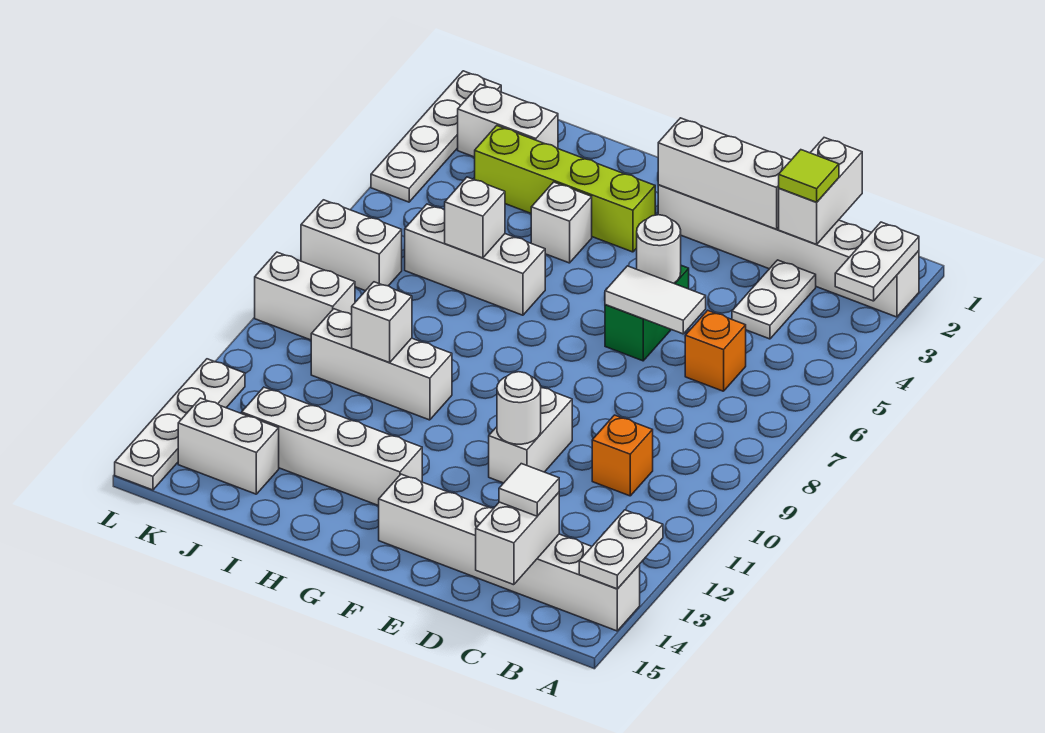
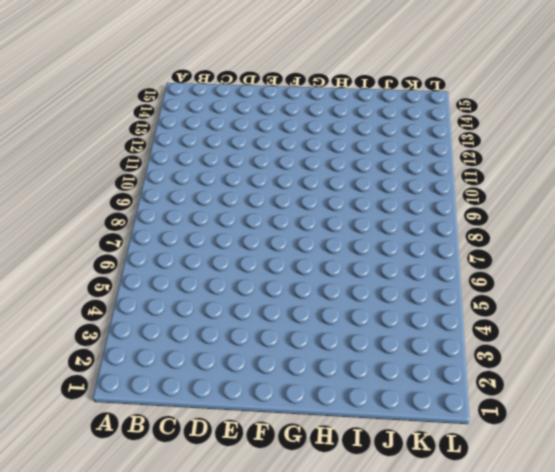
none -> white brick A2:F2 level 1
none -> white brick A14:F14 level 1
none -> white plate C3:C4 level 1
none -> orange brick C6 level 1

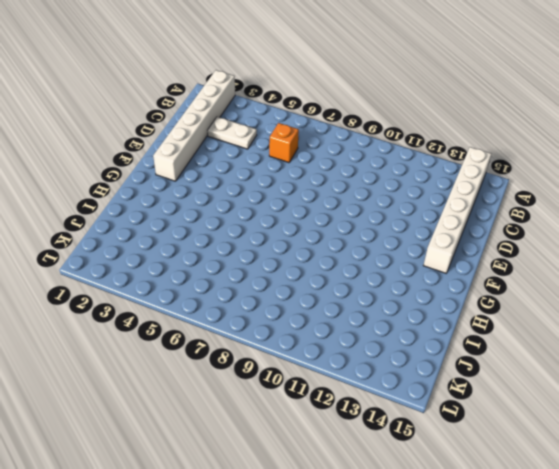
none -> orange brick C10 level 1
none -> green brick E5:E6 level 1
none -> white brick E10:E11 level 1
none -> lime brick G3:J3 level 1

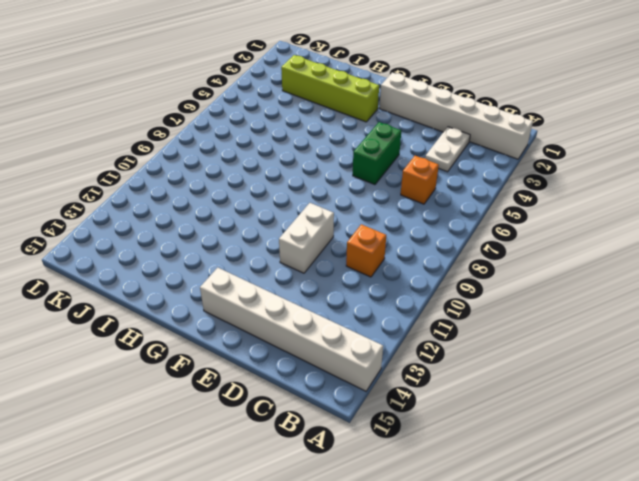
none -> white brick G13:J13 level 1
none -> white brick H4 level 1
none -> white brick H6:J6 level 1
none -> white brick H10:J10 level 1

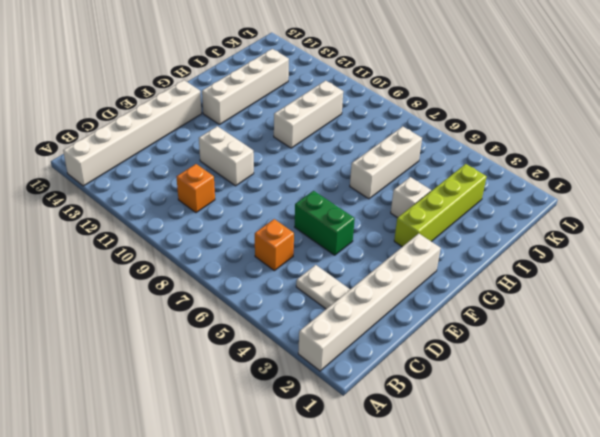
none -> white brick J2:K2 level 1
none -> white brick J14:K14 level 1
none -> white brick K7:L7 level 1
none -> white brick K9:L9 level 1

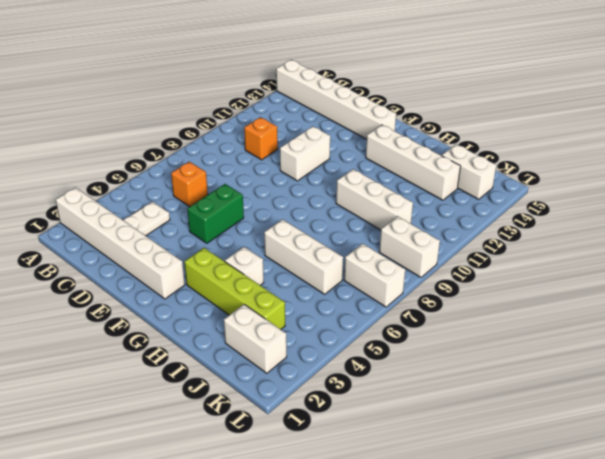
none -> white plate L1:L4 level 1
none -> white plate L12:L15 level 1
none -> white plate A2:A3 level 2
none -> white plate A13:A14 level 2

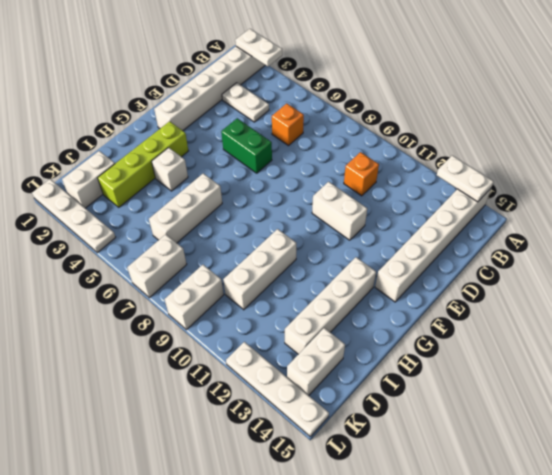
none -> white brick C1:C2 level 2
none -> white brick C14:C15 level 2
none -> white brick D2:F2 level 2
none -> white tile D6:E6 level 2

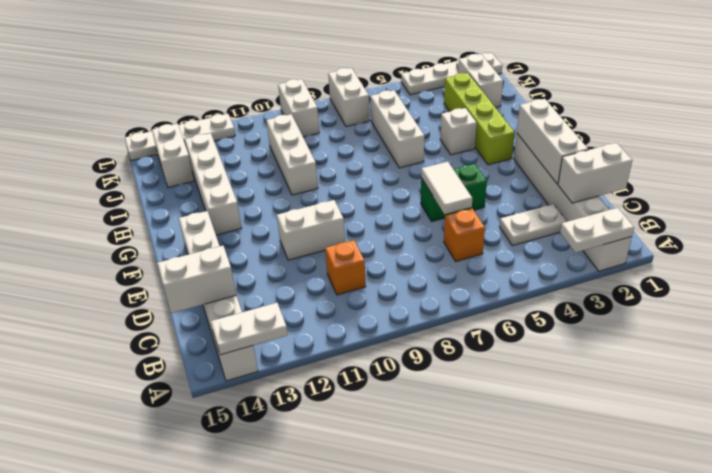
none -> white round brick E5 level 2
none -> white round brick E11 level 2
none -> white brick I6 level 2
none -> white brick I10 level 2

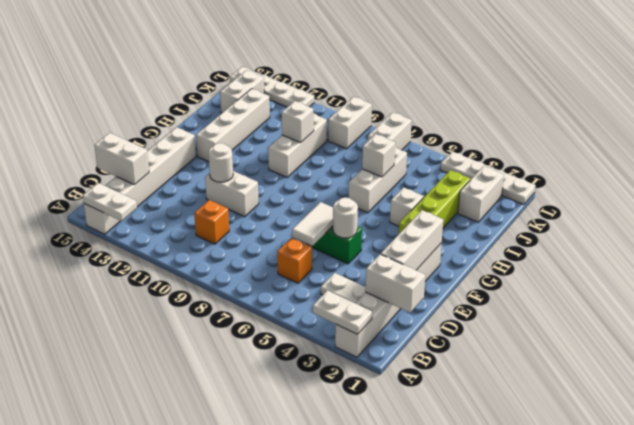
none -> lime tile C2 level 3
none -> white tile C14 level 3

